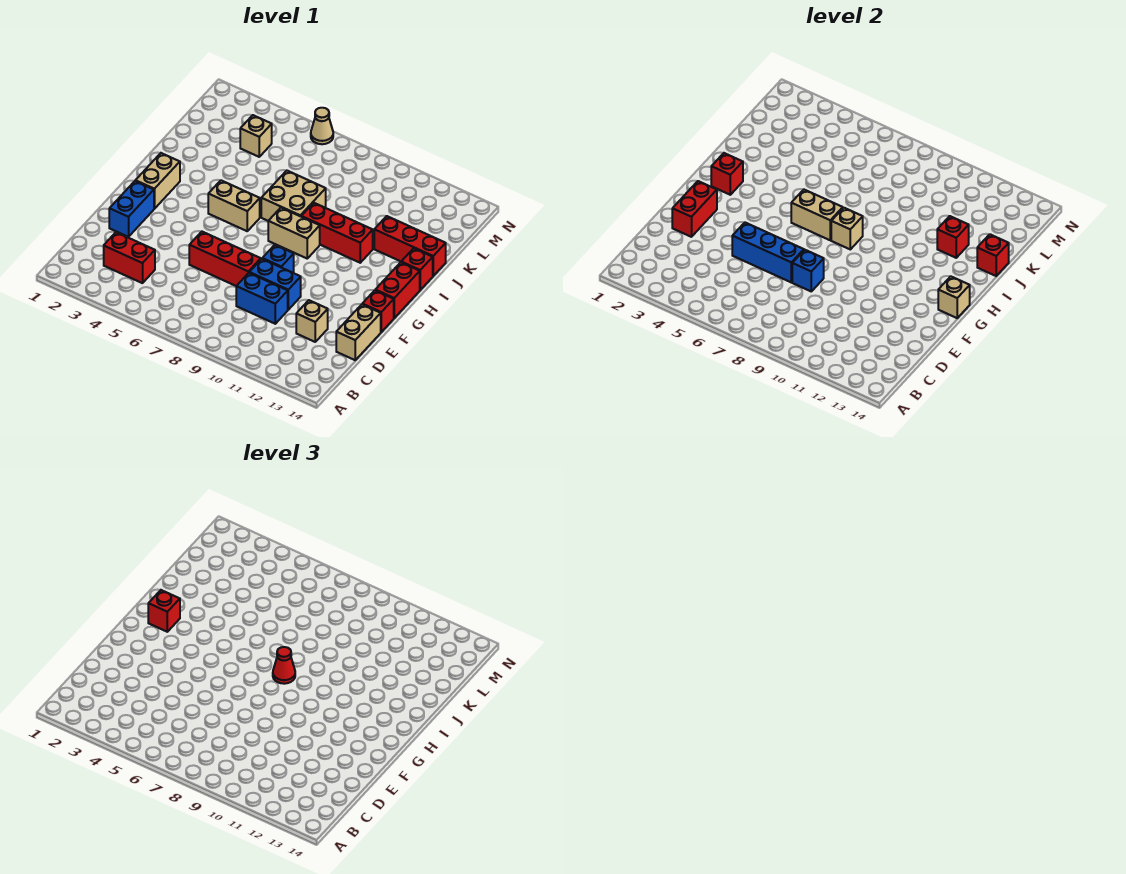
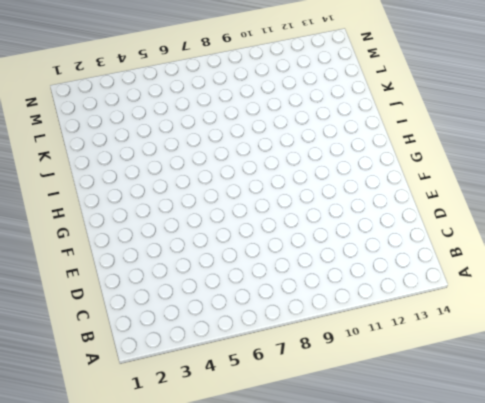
none -> red brick C3:C4 level 1
none -> blue brick D9:D10 level 1
none -> tan brick D12 level 1
none -> tan brick D14:E14 level 1

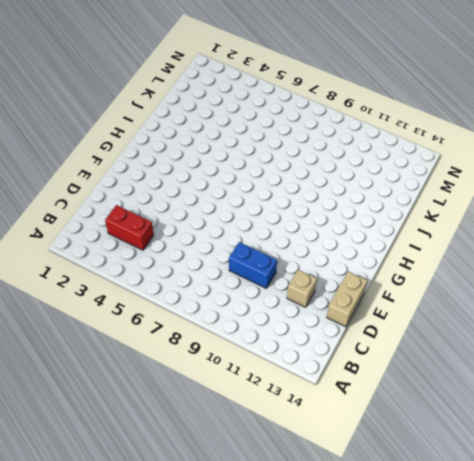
none -> blue brick E2:F2 level 1
none -> red brick E6:E8 level 1
none -> blue brick E9:E10 level 1
none -> blue brick F9 level 1

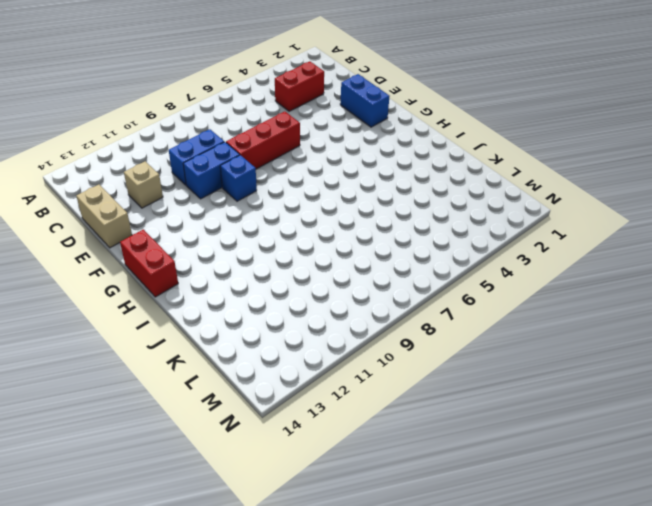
none -> red brick F14 level 1
none -> tan brick G2:H2 level 1
none -> tan brick H5:H6 level 1
none -> tan brick H8:H9 level 1

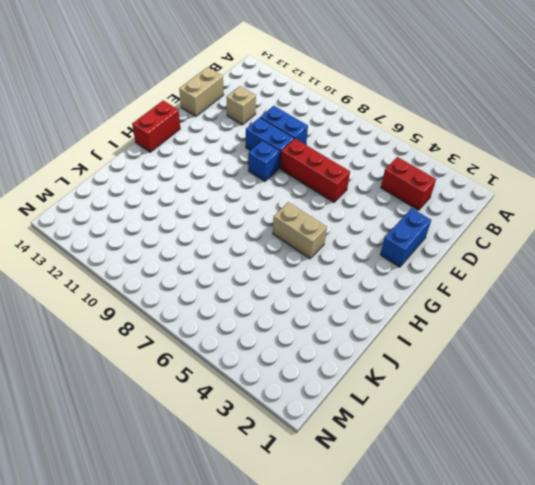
none -> red brick F14 level 1
none -> tan brick G2:H2 level 1
none -> tan brick H8:H9 level 1
none -> tan brick I7:J8 level 1

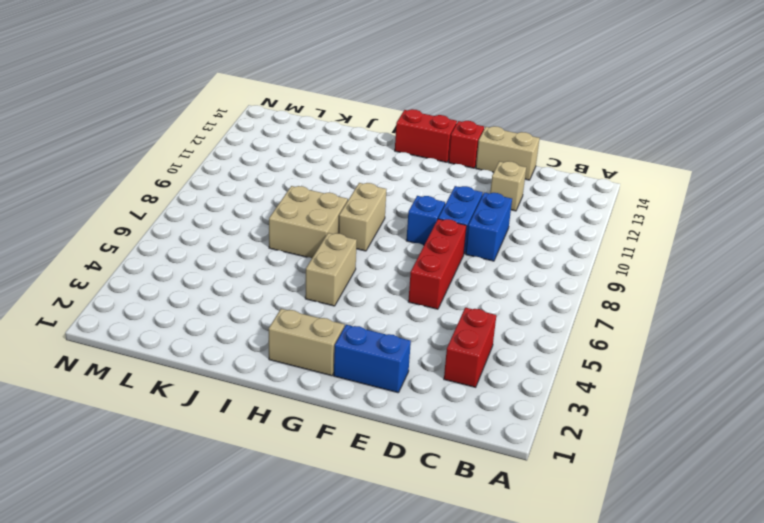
none -> red brick I9:I11 level 1
none -> red brick I14 level 1
none -> red brick J12:J14 level 1
none -> tan brick L4 level 1

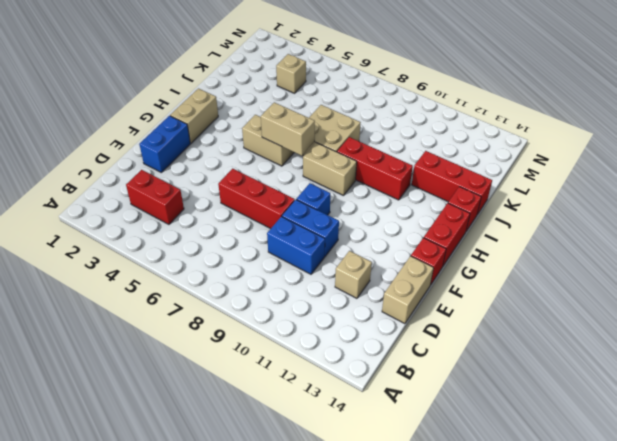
none -> tan cone N6 level 1
none -> red brick E2:F2 level 2
none -> blue brick E5:E7 level 2
none -> blue brick E8 level 2

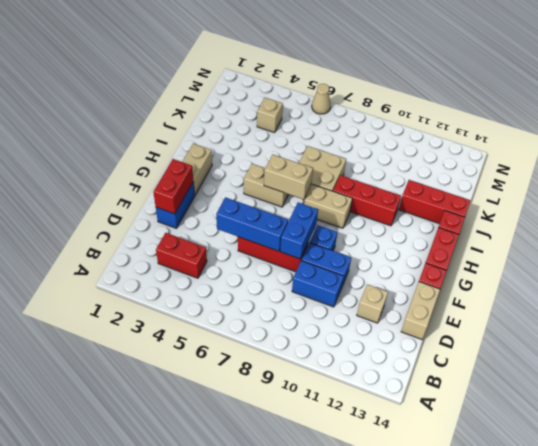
blue brick E8:F8 level 2 -> blue brick E8 level 2
none -> tan brick G14 level 2
none -> red brick H2 level 2
none -> tan brick H8 level 2
none -> red brick J12 level 2

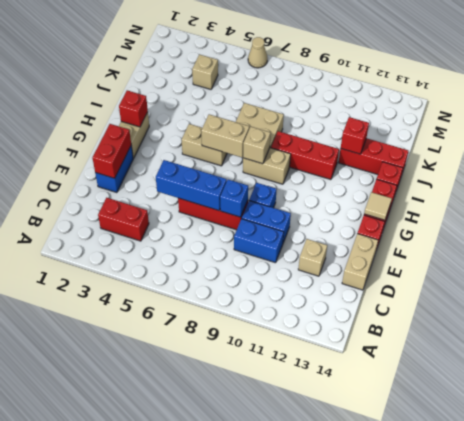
tan tile G14 level 2 -> tan brick G14 level 2
none -> red brick J14 level 2
none -> red brick H2 level 3
none -> red cone H8 level 3

